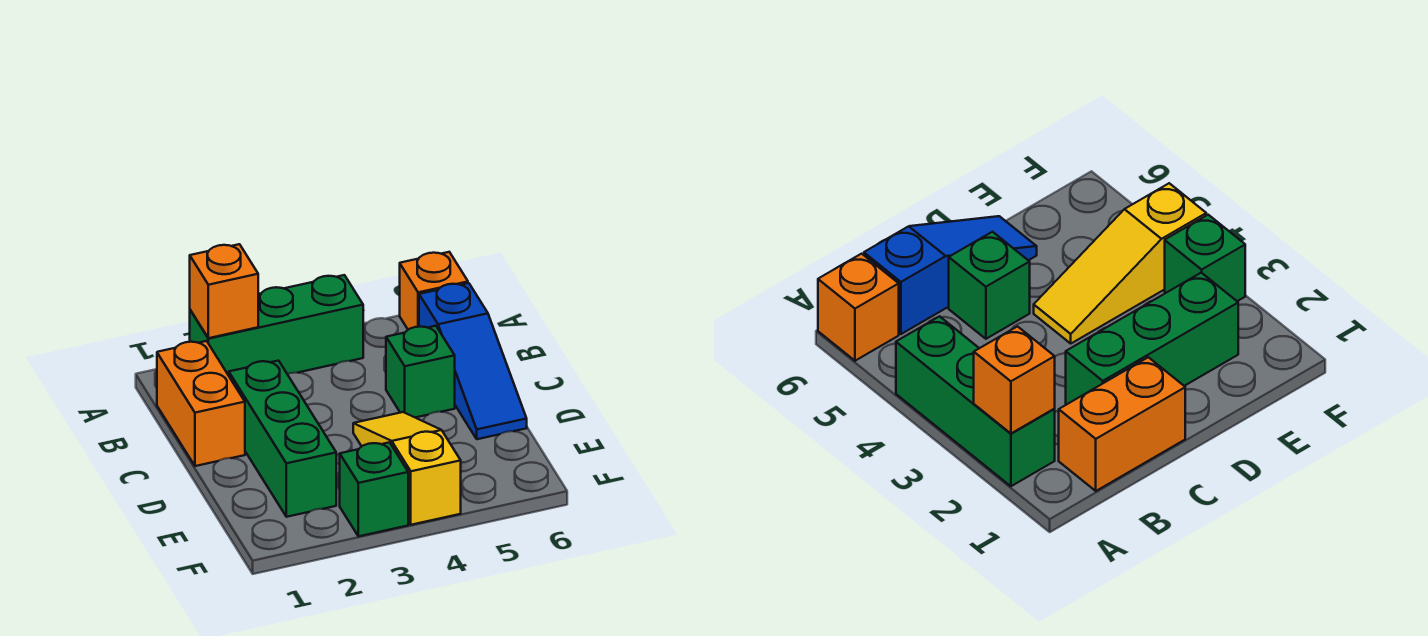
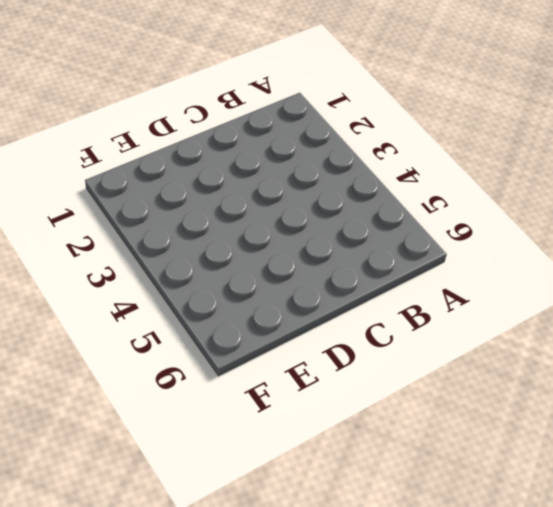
none -> green brick A2:A4 level 1
none -> orange brick A6 level 1

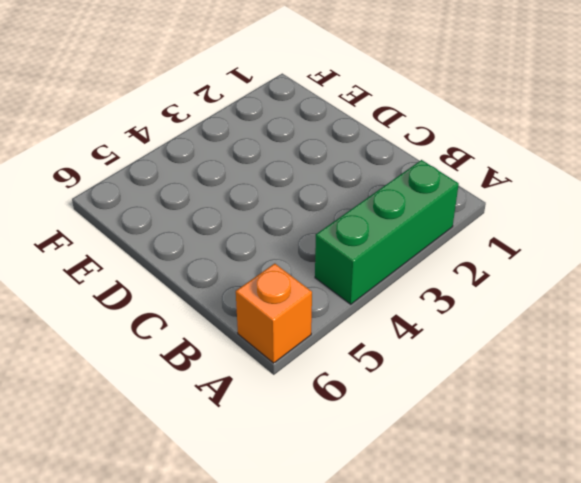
none -> orange brick B1:C1 level 1
none -> blue slope B6:D6 level 1 top B

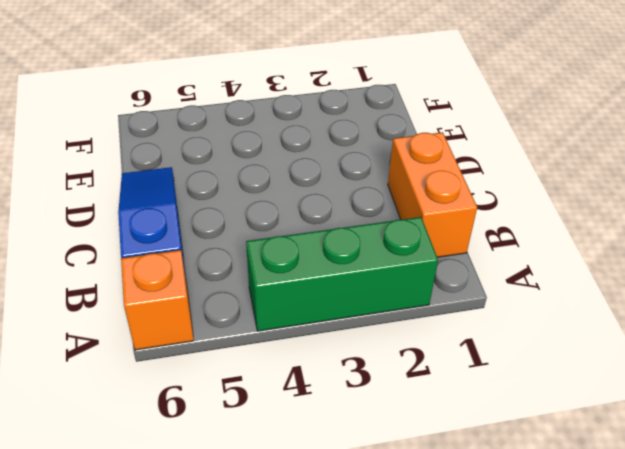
none -> green brick C2:E2 level 1
none -> green brick C5 level 1

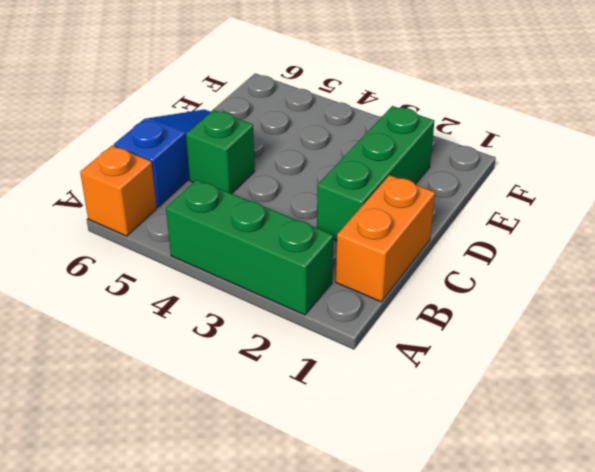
none -> yellow slope D4:F4 level 1 top F
none -> green brick F3 level 1

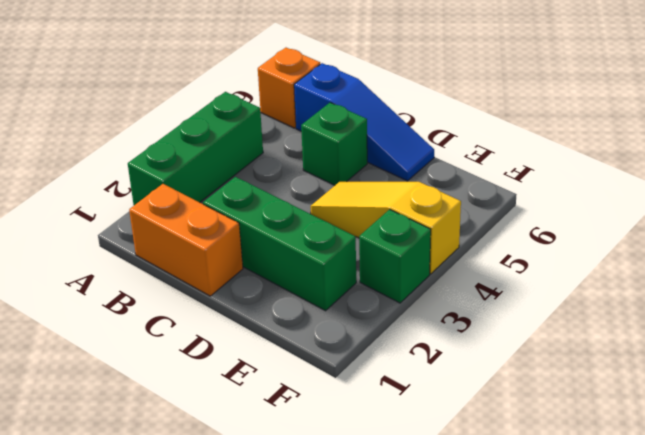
none -> orange brick A2 level 2

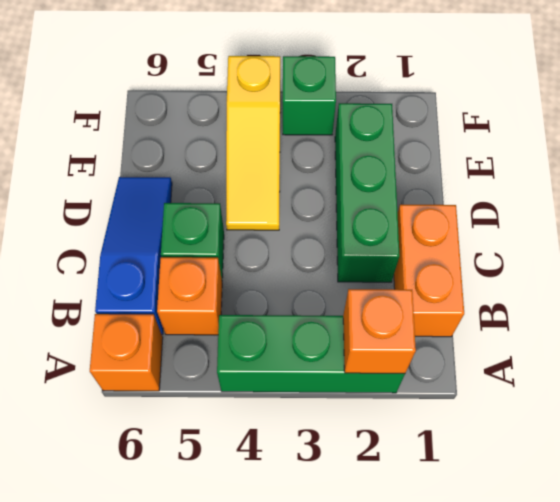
orange brick B5 level 1 -> none

